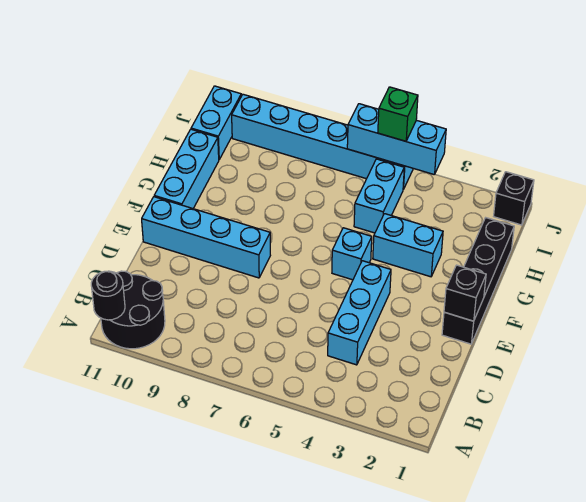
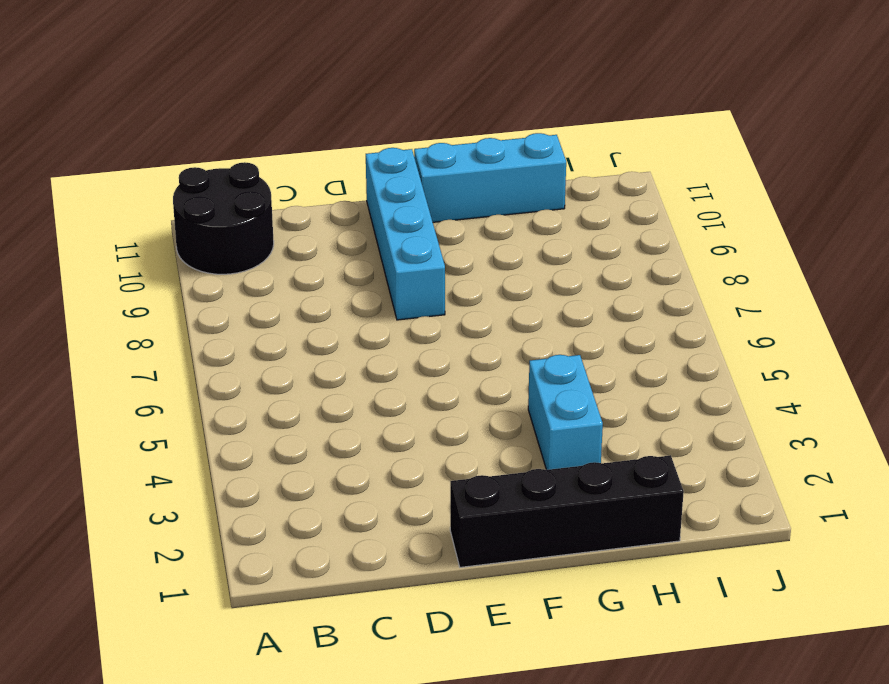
none -> cyan brick C4:E4 level 1
none -> cyan brick F5 level 1
none -> cyan brick H5:I5 level 1

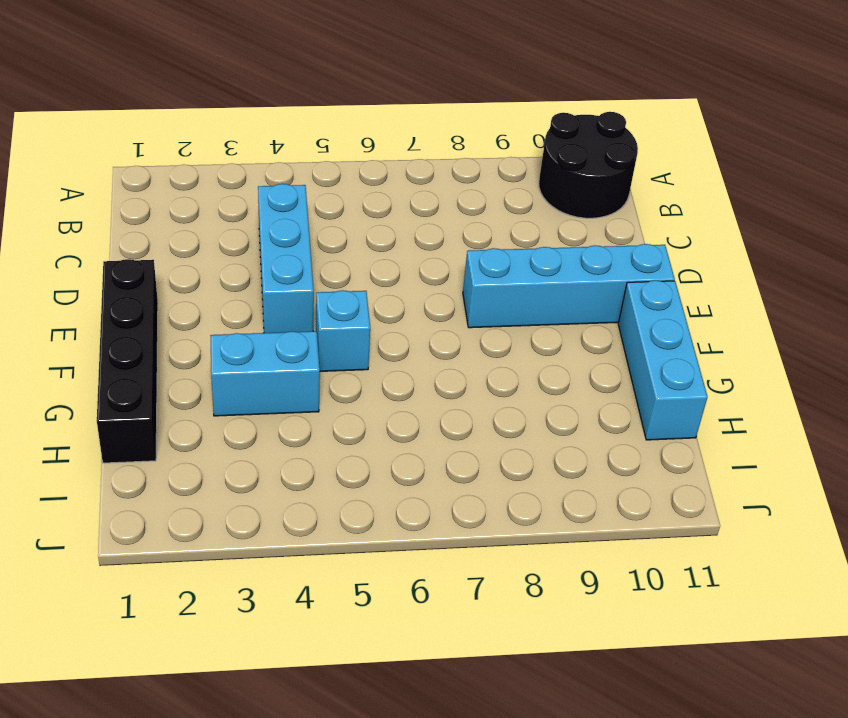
none -> cyan brick H5:I5 level 1
none -> cyan brick I11:J11 level 1
none -> black brick J1 level 1

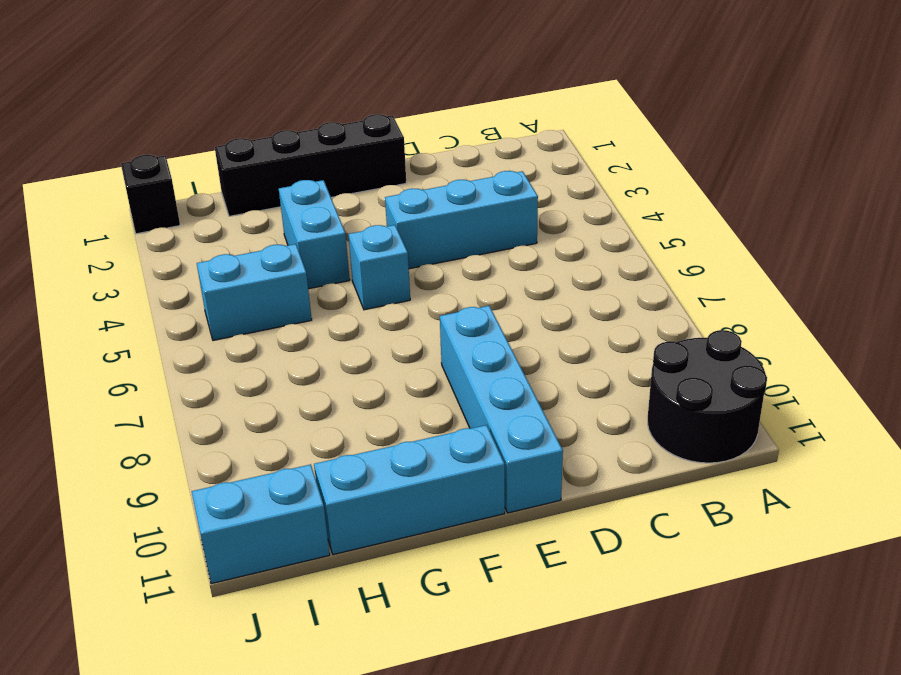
none -> cyan brick J5:J10 level 1
none -> black round brick A11 level 2
none -> black brick E1 level 2

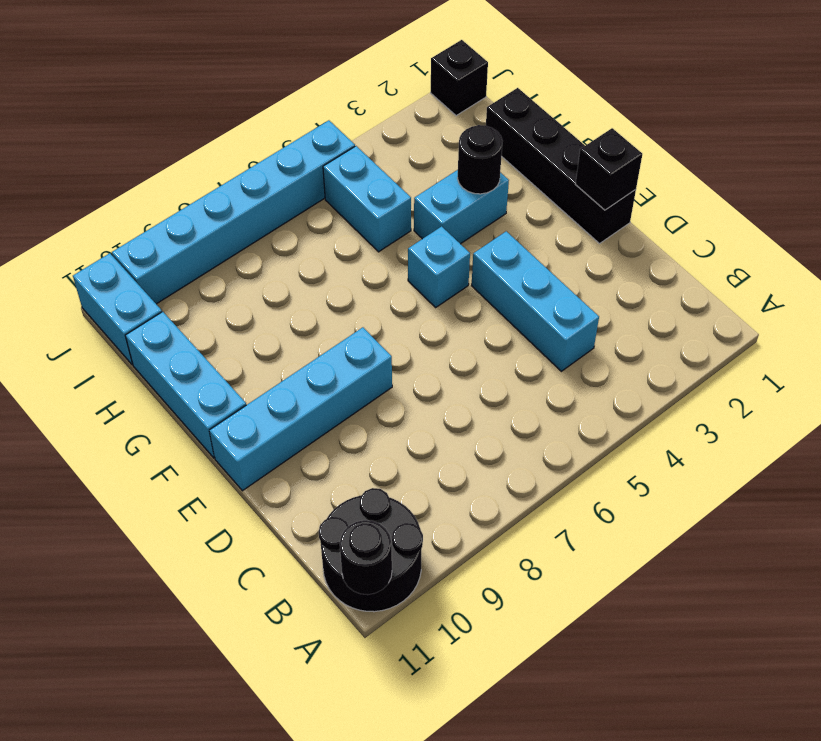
black round brick G3 level 2 -> none
none -> cyan brick J4:J6 level 2
none -> green brick J5 level 3

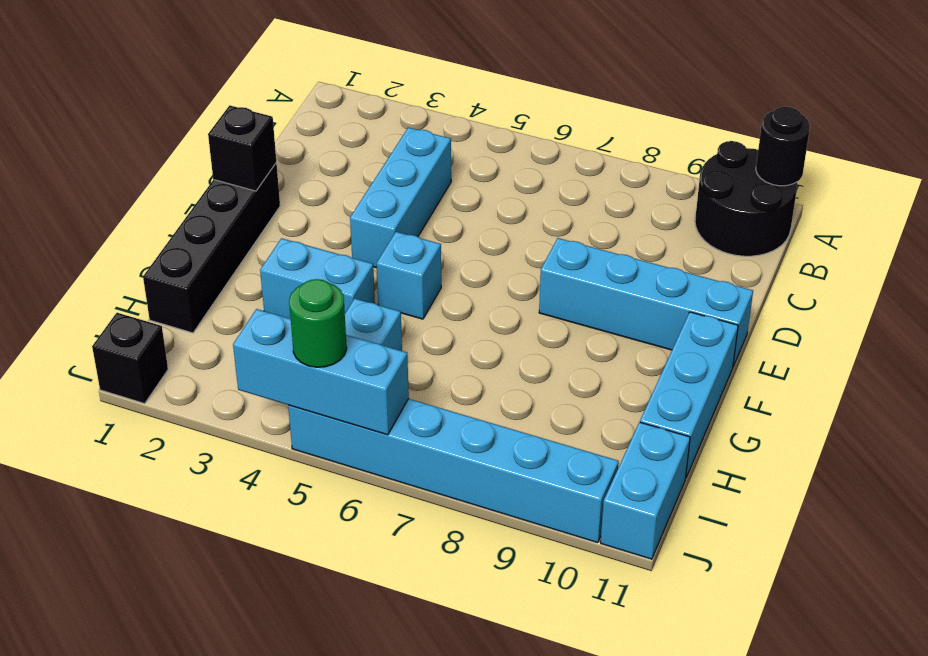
green round brick J5 level 3 -> green brick J5 level 3

